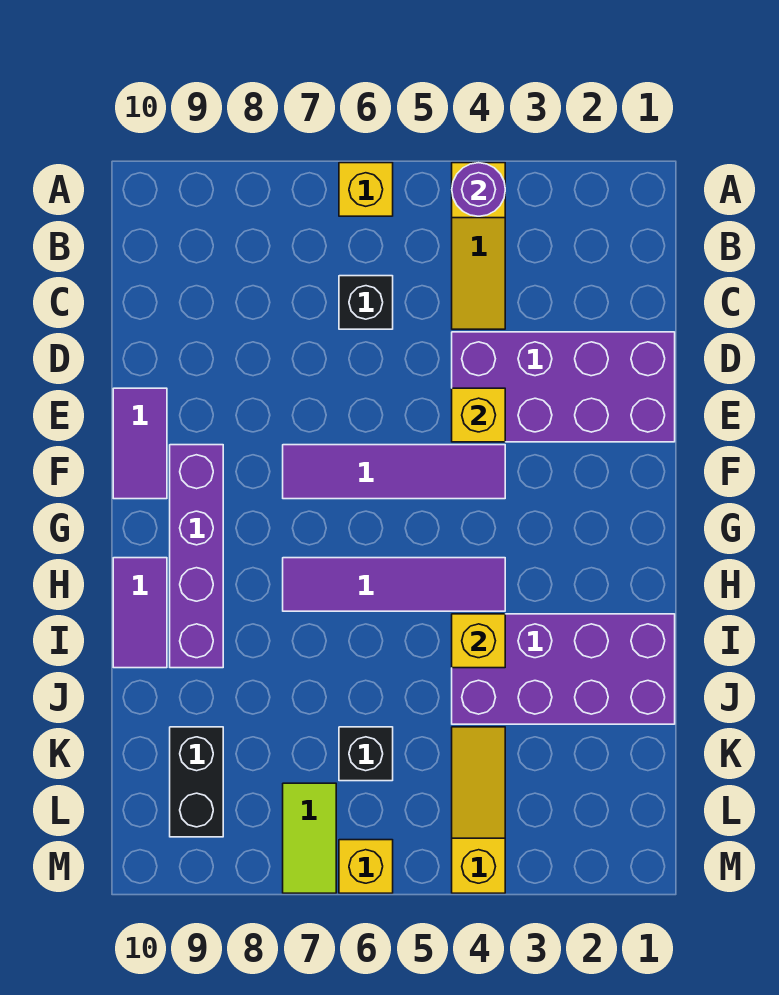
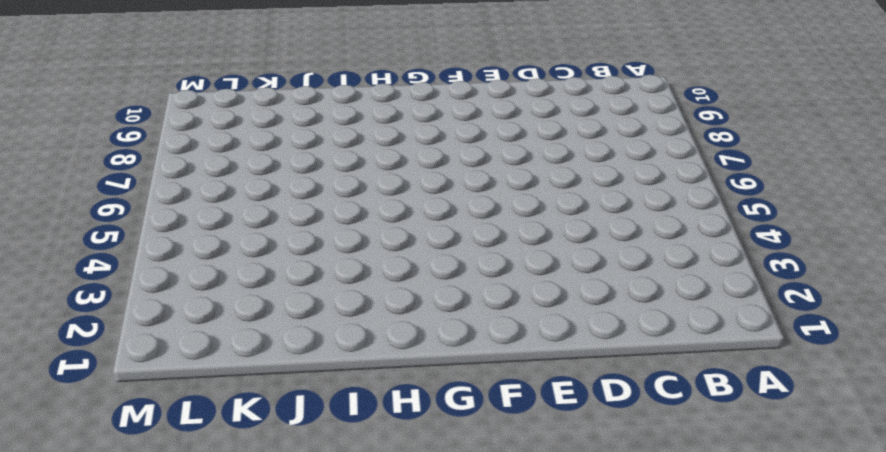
none -> yellow slope A4:C4 level 1 top A
none -> yellow brick A6 level 1
none -> black brick C6 level 1

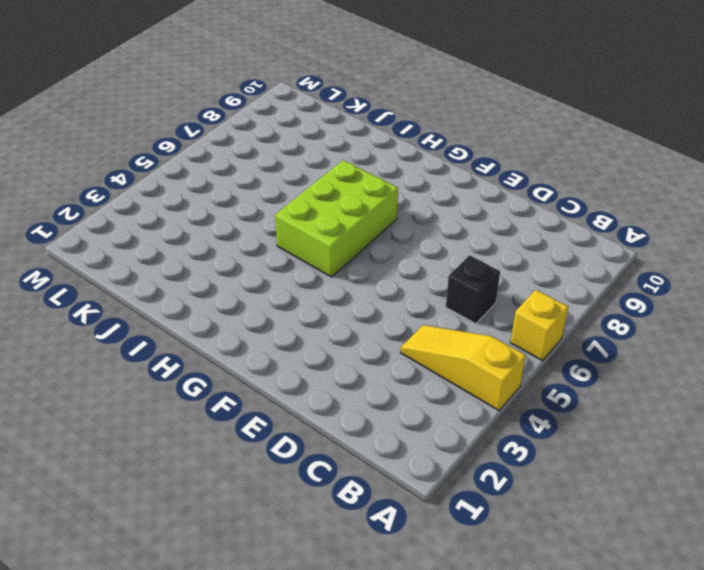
lime brick G5:H7 level 1 -> purple tile H4:H7 level 1
none -> purple brick D1:E4 level 1
none -> purple tile E10:F10 level 1
none -> purple tile F4:F7 level 1

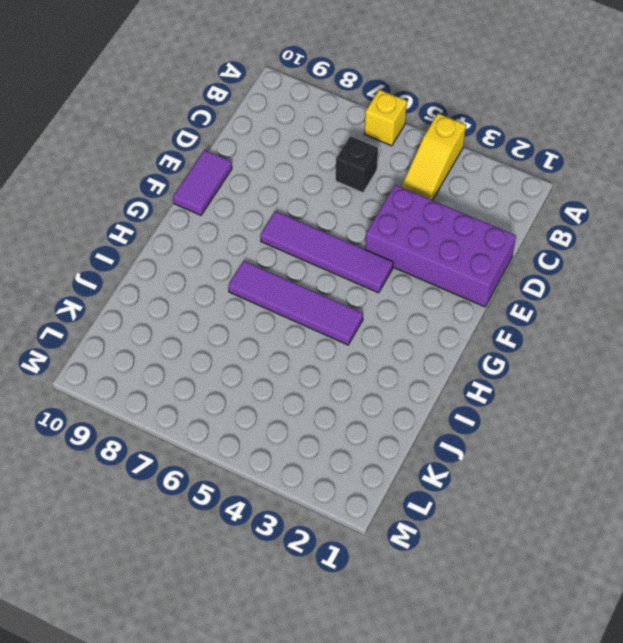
none -> purple brick F9:I9 level 1
none -> purple tile H10:I10 level 1
none -> purple brick I1:J4 level 1

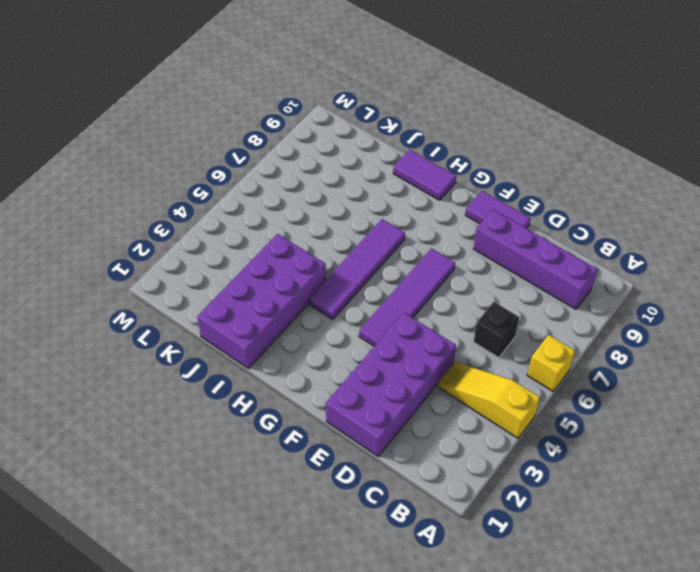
purple brick B9:E9 level 1 -> purple brick F9:I9 level 1
none -> yellow slope K4:M4 level 1 top M
none -> black brick K6 level 1
none -> black brick K9:L9 level 1

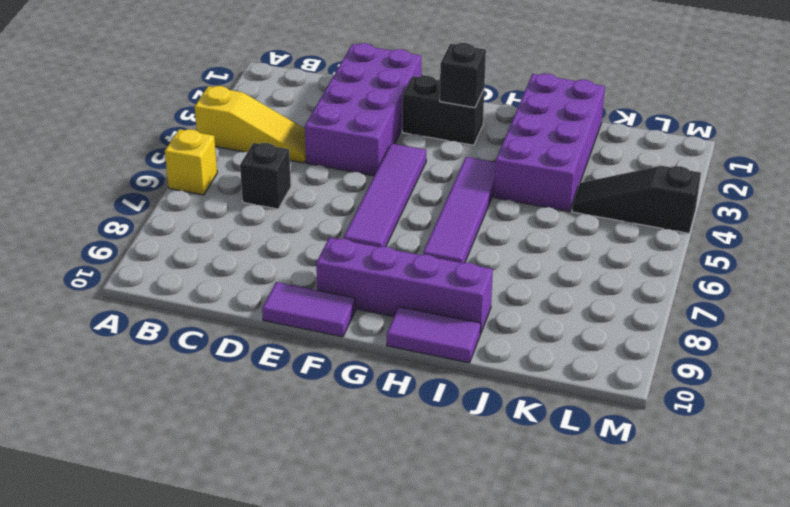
black brick F2:G2 level 1 -> black brick K9:L9 level 1
black brick G2 level 2 -> black brick K6 level 1
black slope K4:M4 level 1 top M -> yellow slope K4:M4 level 1 top M
none -> lime tile L7:M7 level 1
none -> yellow brick M6 level 1
none -> purple round brick A4 level 2

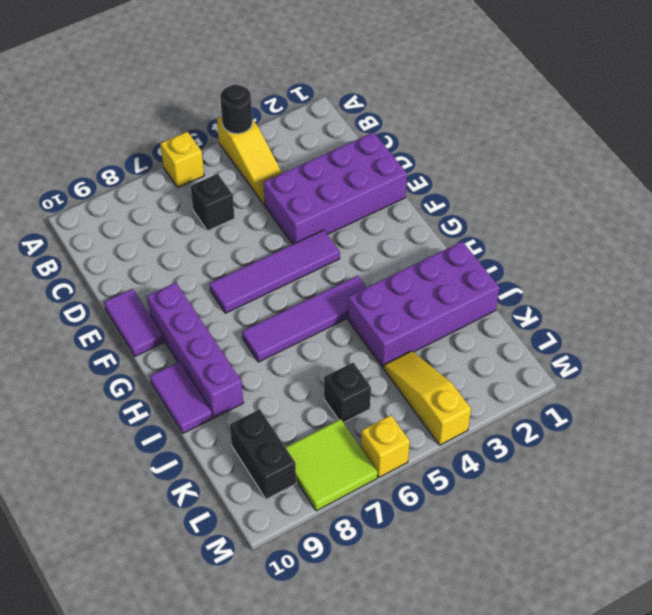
black round brick A4 level 2 -> purple round brick A4 level 2
lime tile L7:M8 level 1 -> lime tile L7:M7 level 1
none -> yellow brick E4 level 2
none -> yellow brick I4 level 2

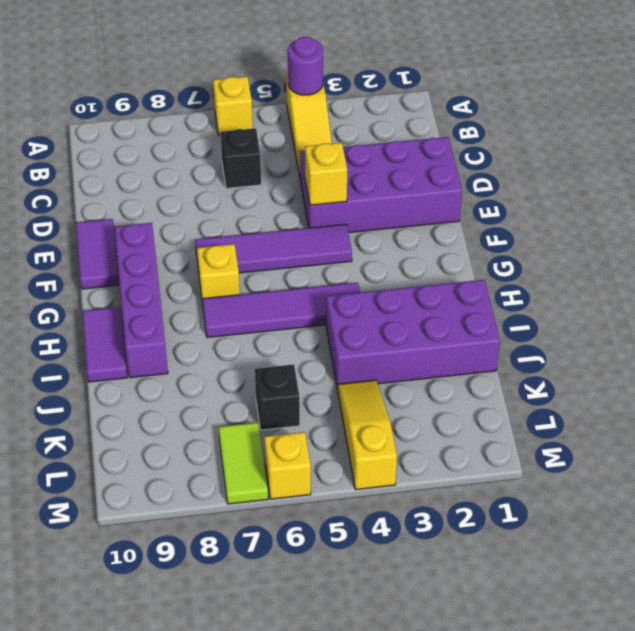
yellow brick G7 level 1 -> yellow brick I4 level 2
none -> black brick K9:L9 level 1

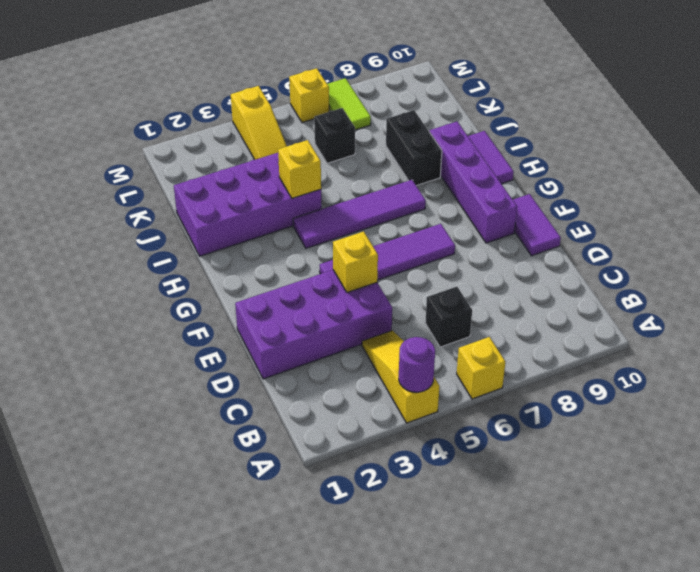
black brick I8:J8 level 1 -> black brick K9:L9 level 1

